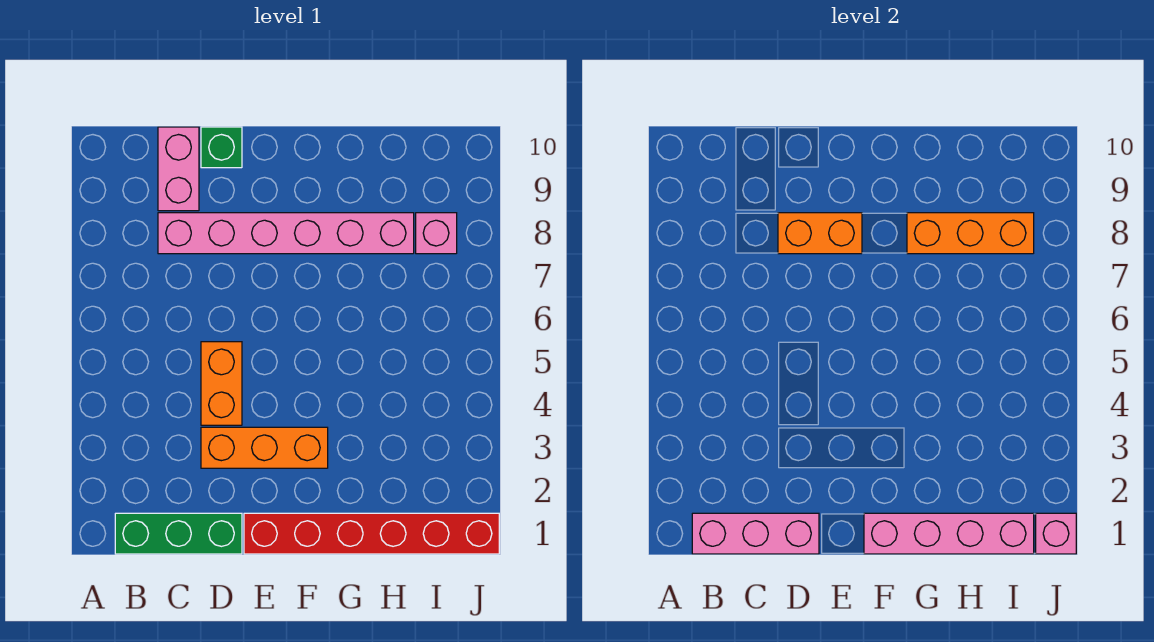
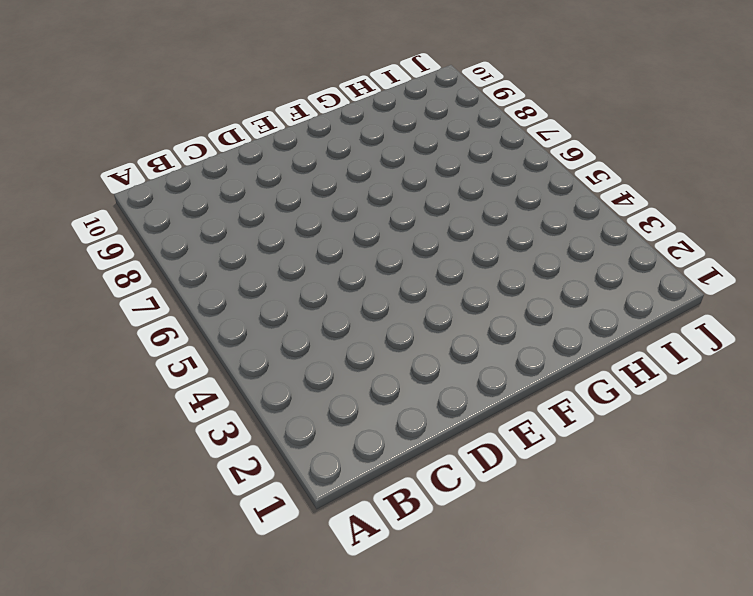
none -> green brick B1:D1 level 1
none -> pink brick C8:H8 level 1
none -> pink brick C9:C10 level 1

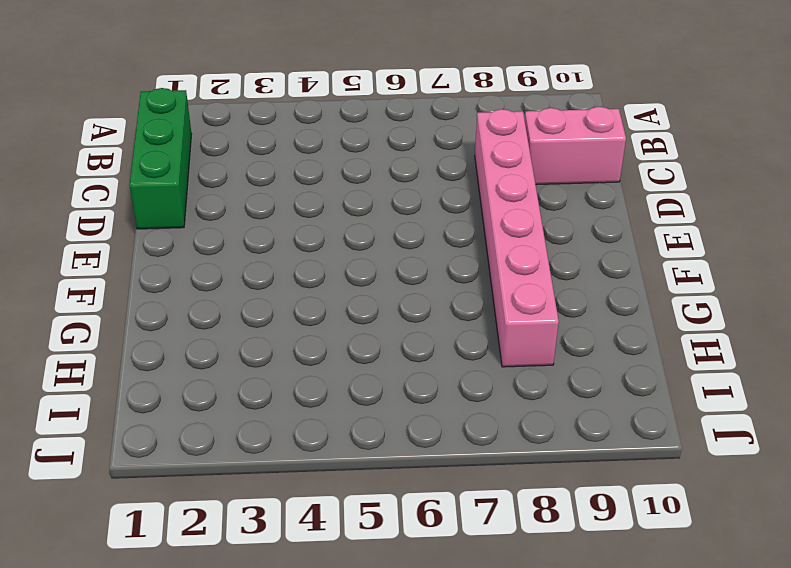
none -> orange brick D3:F3 level 1
none -> orange brick D4:D5 level 1
none -> green brick D10 level 1

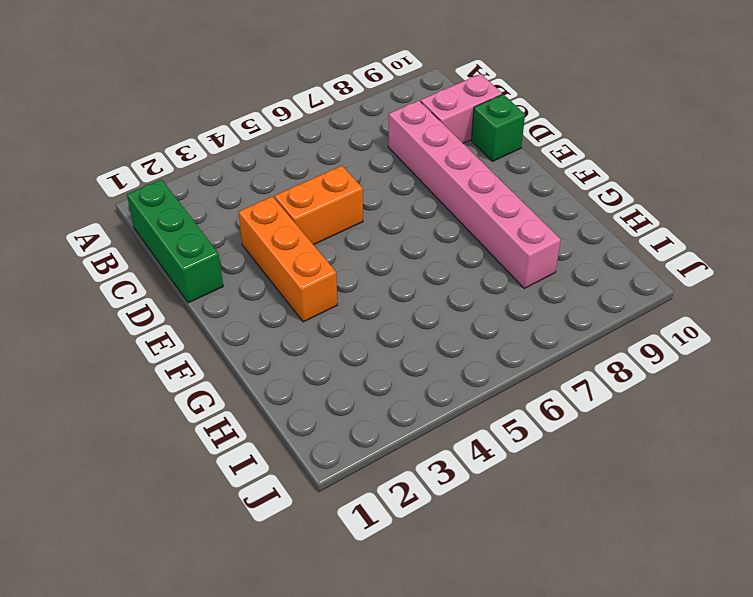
none -> red brick E1:J1 level 1
none -> pink brick I8 level 1
none -> pink brick B1:D1 level 2

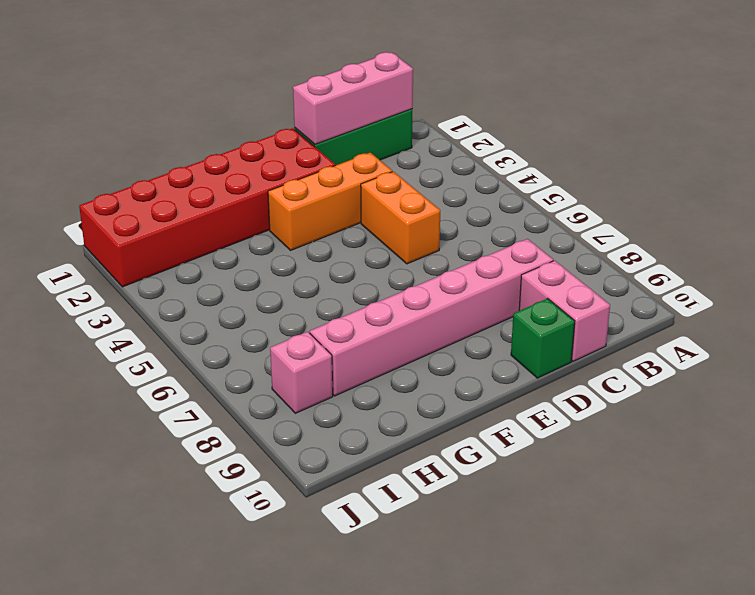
red brick E1:J2 level 1 -> red brick E1:J1 level 1
none -> orange brick D8:E8 level 2
none -> pink brick F1:I1 level 2
none -> orange brick G8:I8 level 2

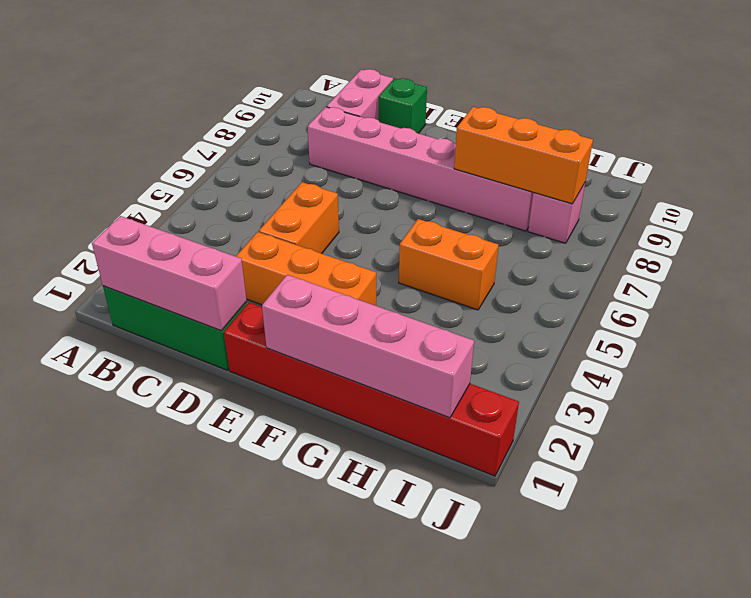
orange brick G5:H5 level 1 -> orange brick D8:E8 level 2
none -> pink brick J1 level 2

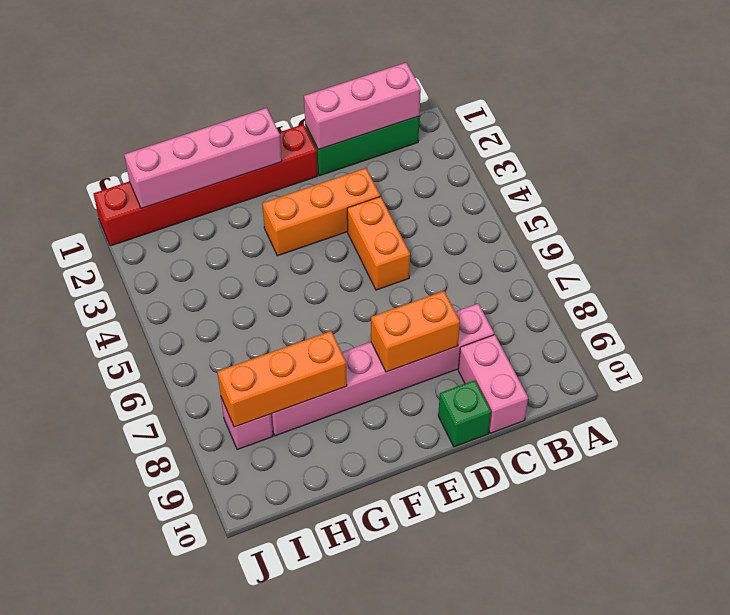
none -> pink brick J1 level 2

